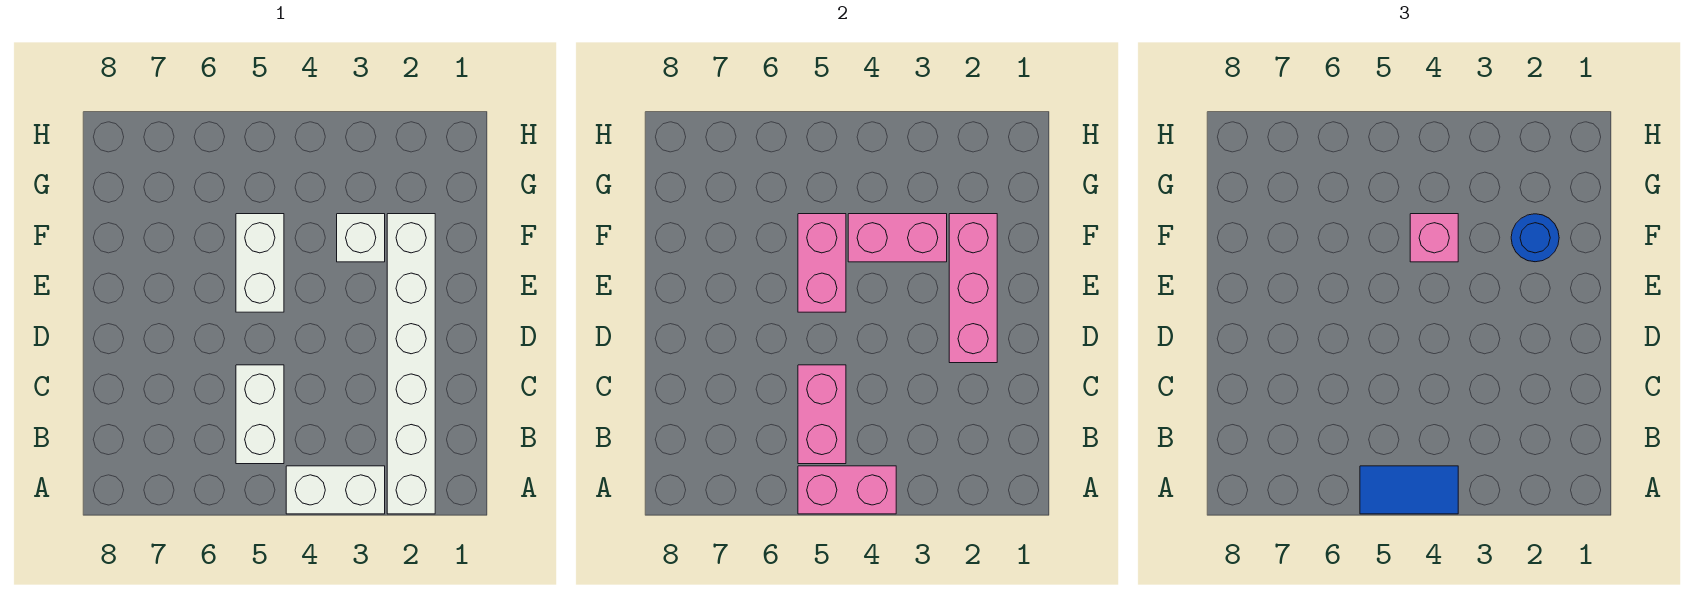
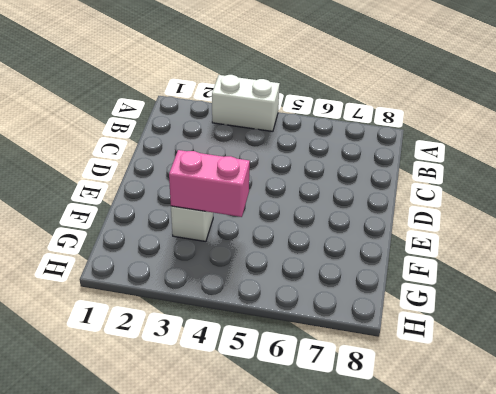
none -> white brick A2:F2 level 1
none -> white brick B5:C5 level 1
none -> white brick E5:F5 level 1

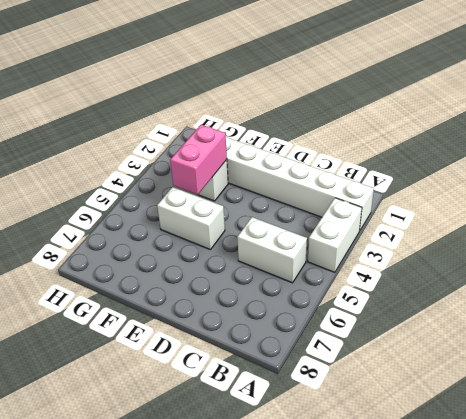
none -> pink brick A4:A5 level 2
none -> pink brick B5:C5 level 2
none -> pink brick D2:F2 level 2

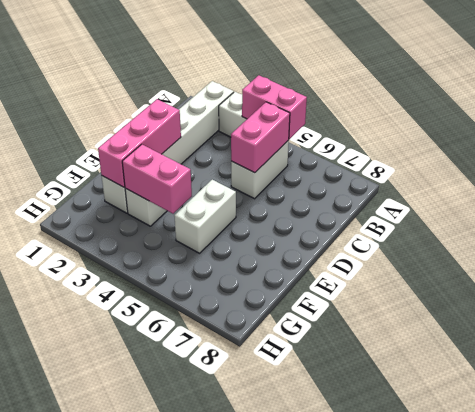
none -> pink brick E5:F5 level 2
none -> blue tile A4:A5 level 3
none -> blue round brick F2 level 3

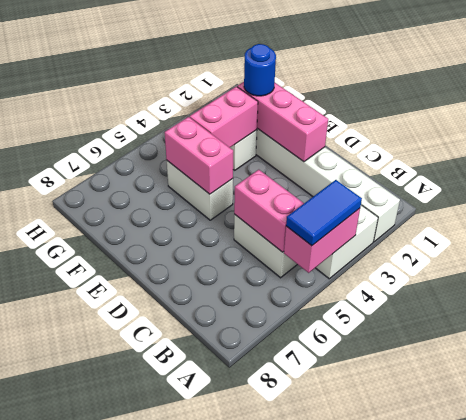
none -> pink brick F4 level 3

